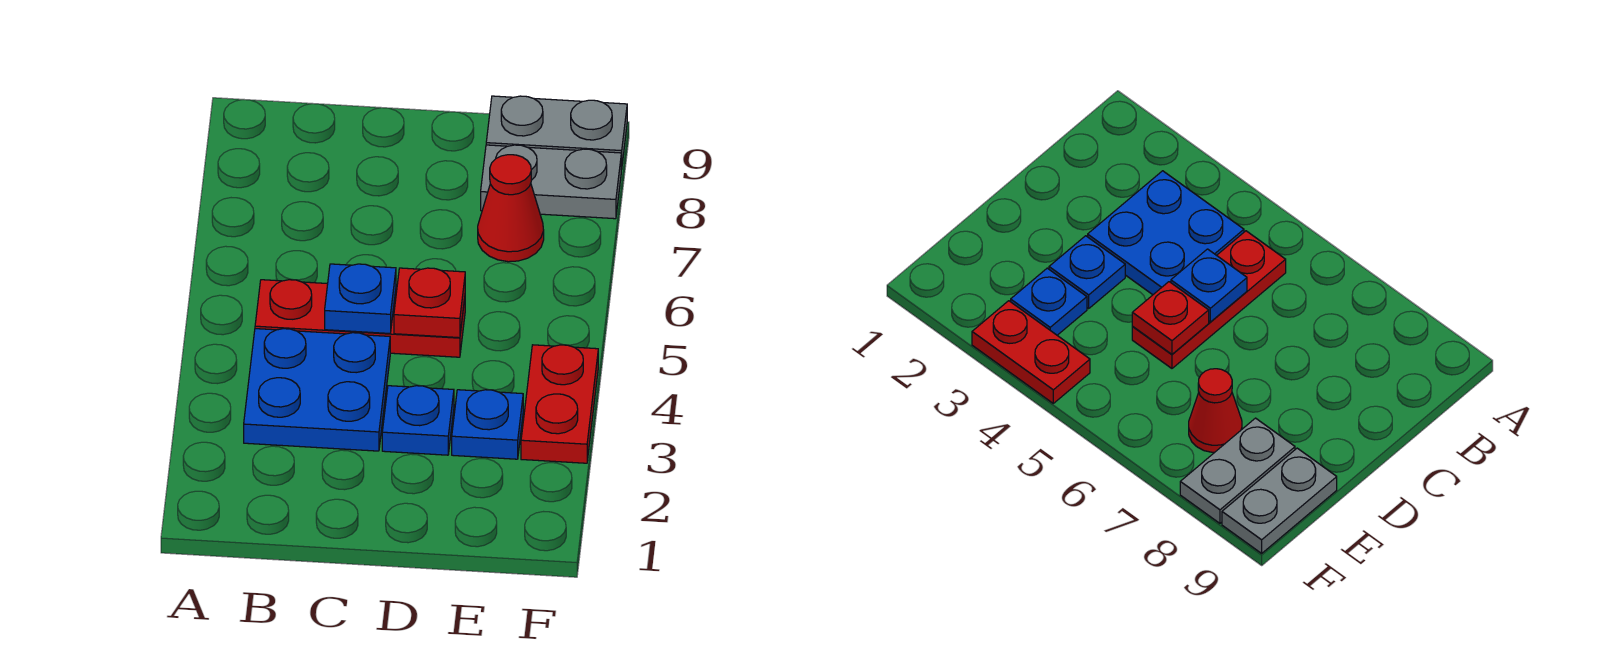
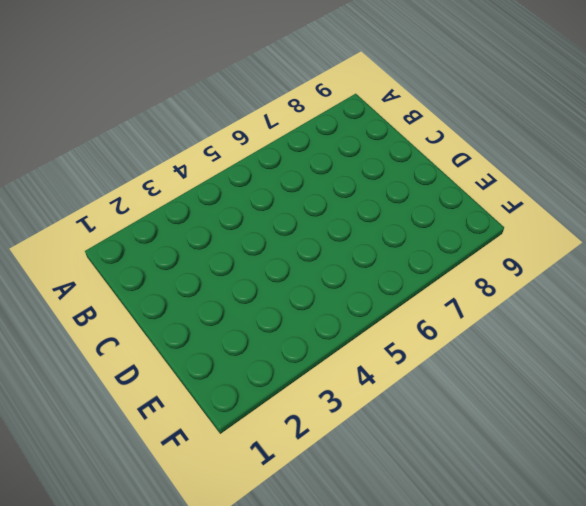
none -> blue plate B3:C4 level 1
none -> red plate B5:D5 level 1

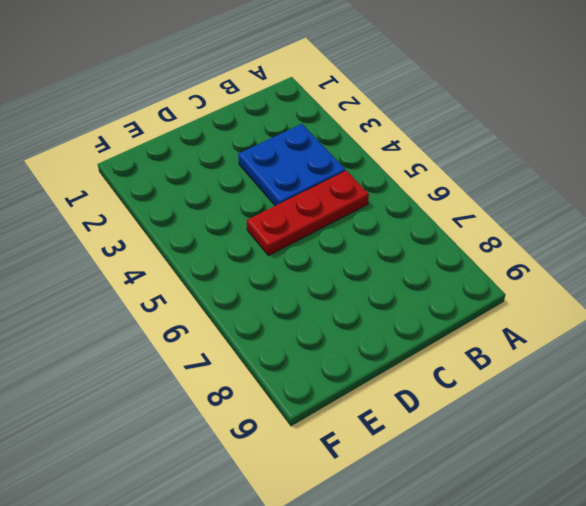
none -> blue plate D3 level 1
none -> blue plate E3 level 1

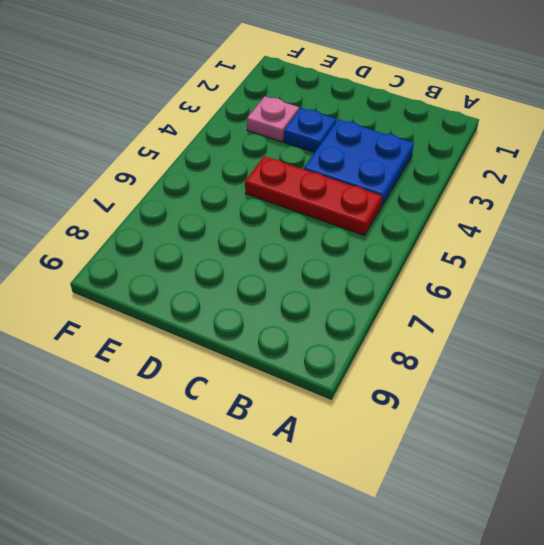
pink plate E3 level 1 -> blue plate E3 level 1
none -> red cone E7 level 1
none -> grey plate E8:F8 level 1

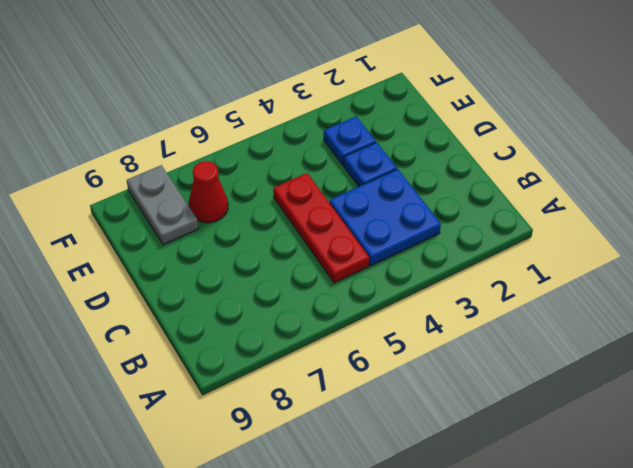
none -> grey plate E9:F9 level 1
none -> red plate F3:F4 level 1

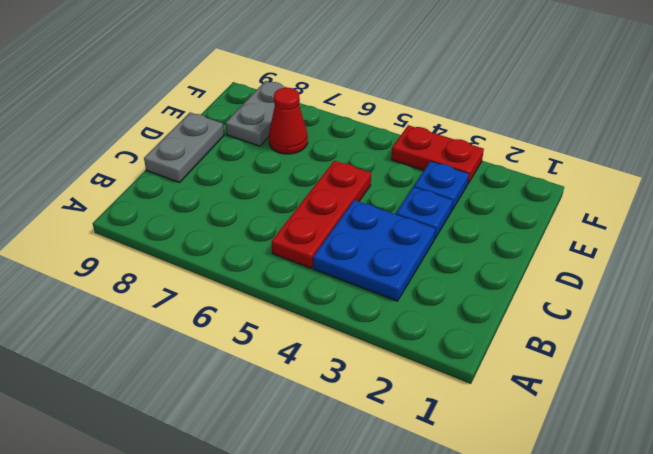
grey plate C9:D9 level 1 -> grey plate E9:F9 level 1
none -> blue plate C5 level 2
none -> red plate D5 level 2

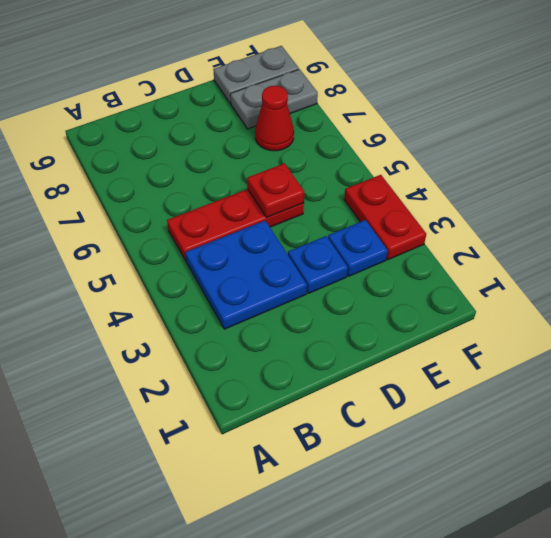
none -> blue plate C5 level 2

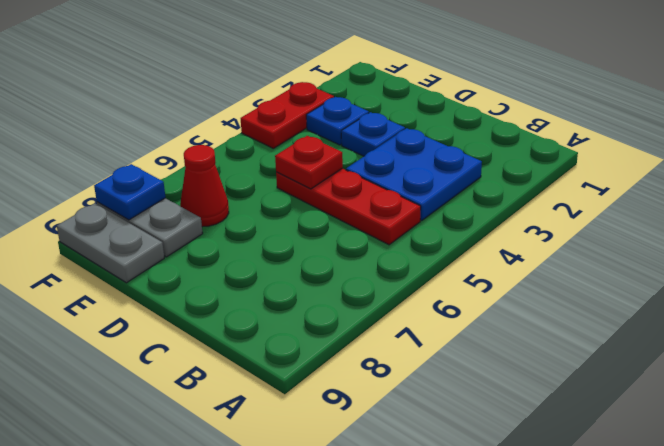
blue plate F8 level 2 -> blue plate C5 level 2

